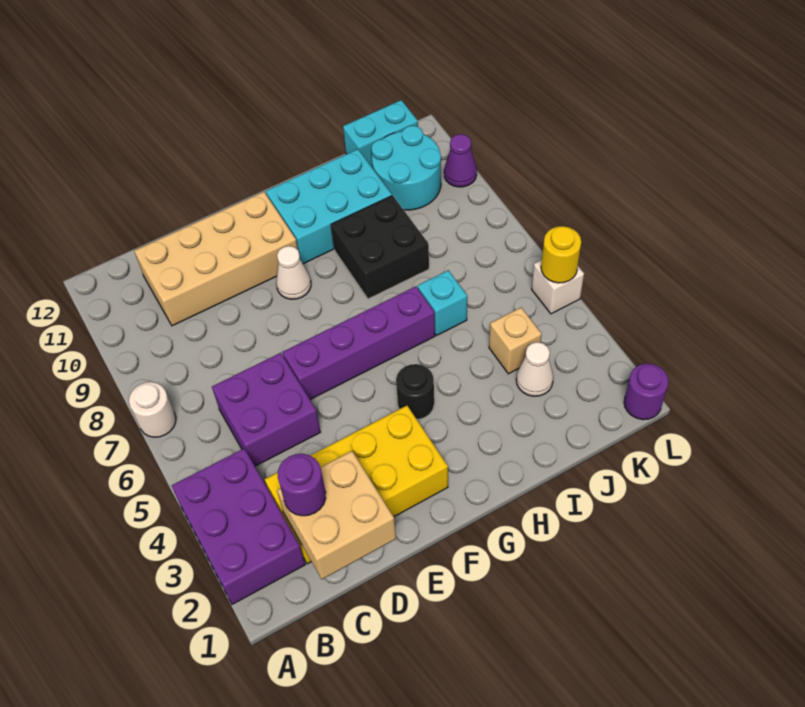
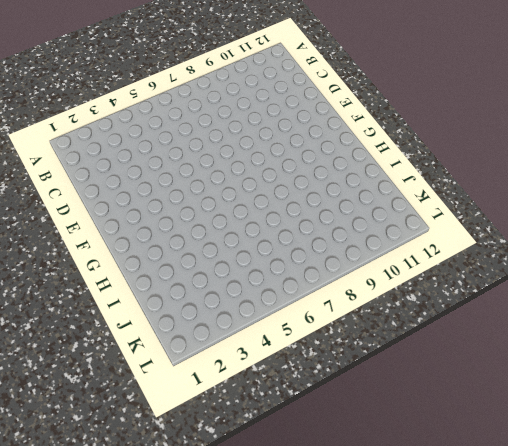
none -> purple brick A2:B4 level 1
none -> white round brick A7 level 1
none -> yellow brick C2:F3 level 1

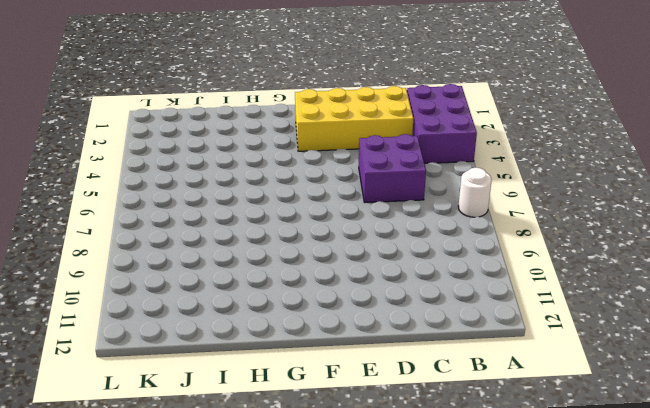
none -> tan brick C10:F11 level 1
none -> purple brick E6:H6 level 1
none -> white cone F9 level 1

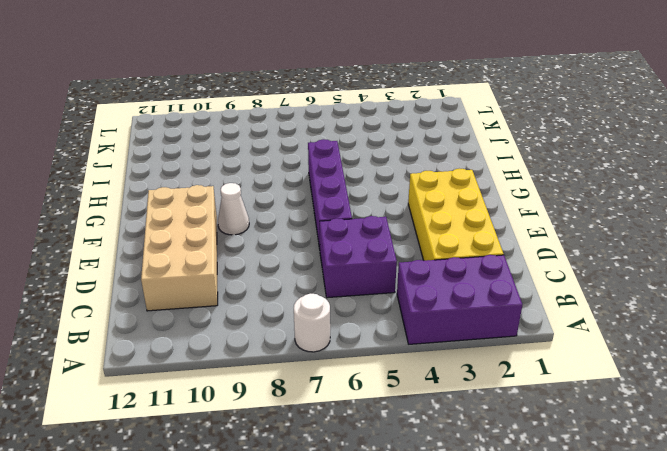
none -> black round brick G4 level 1
none -> cyan brick G10:I11 level 1
none -> black brick H8:I9 level 1

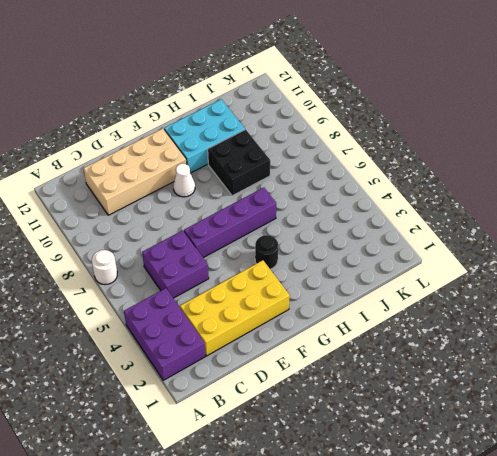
none -> cyan brick I6 level 1
none -> white cone J3 level 1
none -> tan brick J4 level 1

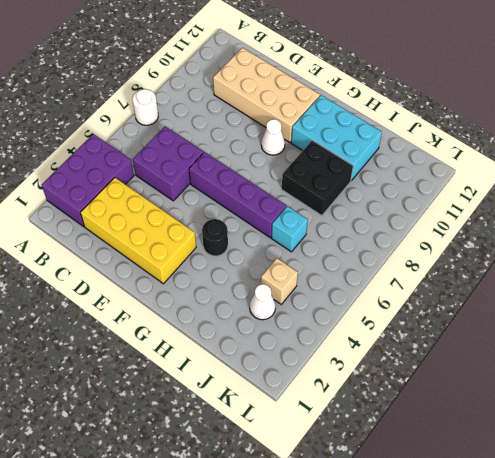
none -> cyan round brick J10:K11 level 1
none -> cyan brick J12:K12 level 1
none -> purple round brick L1 level 1

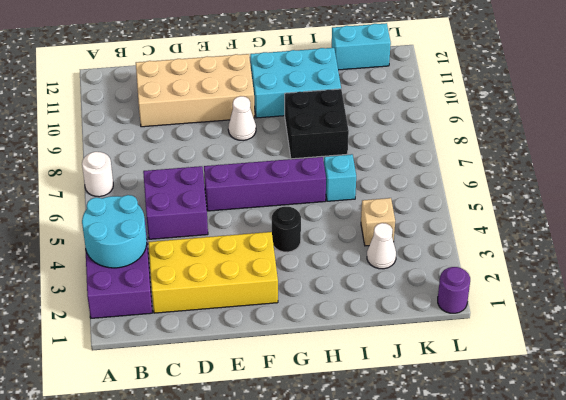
cyan round brick A3:B4 level 2 -> cyan round brick J10:K11 level 1
none -> white brick L5 level 1
none -> purple cone L10 level 1
none -> tan brick C1:D2 level 2

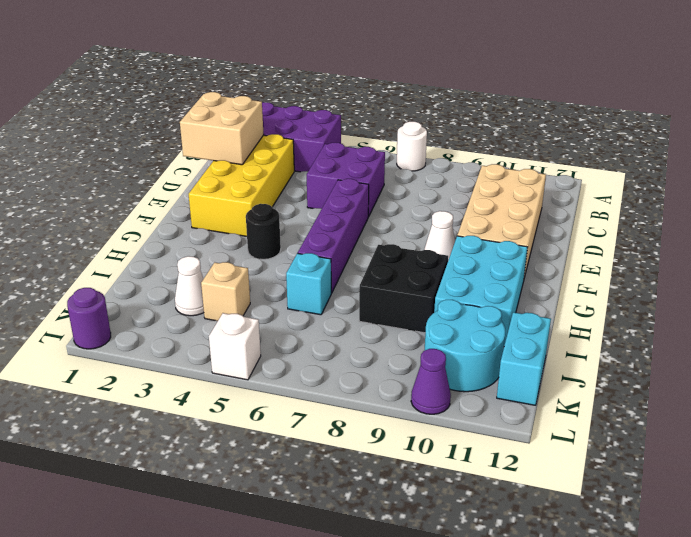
none -> yellow round brick L5 level 2
none -> purple round brick C2 level 3

